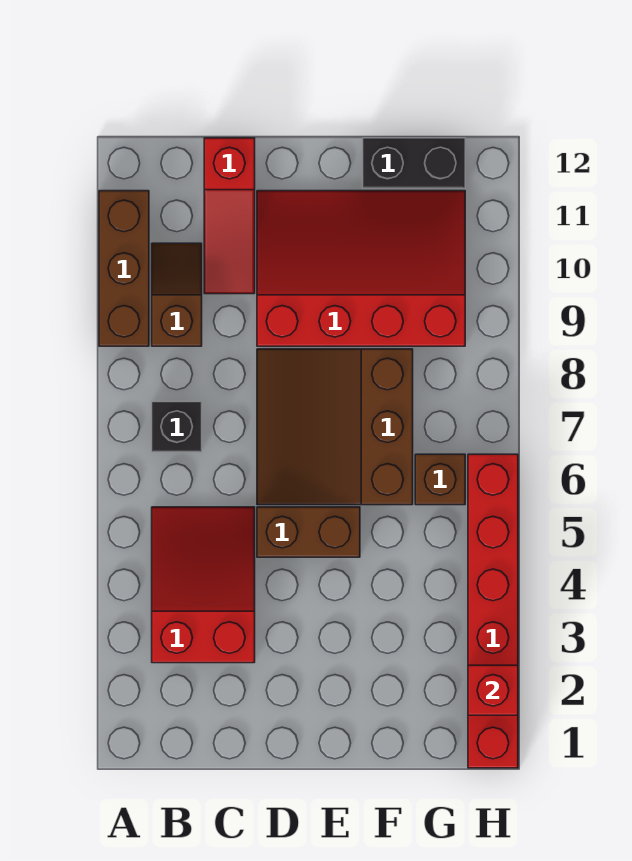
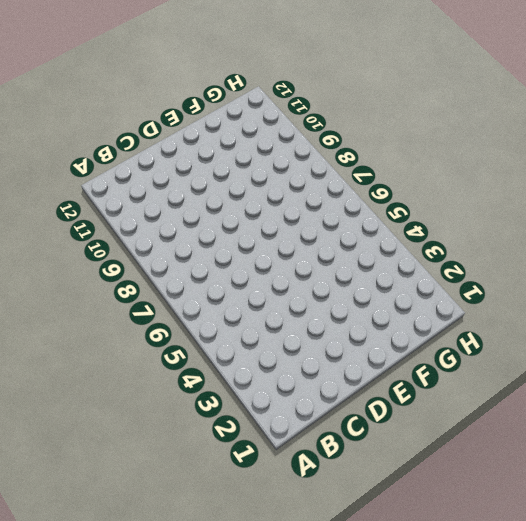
none -> brown brick A9:A11 level 1
none -> red slope B3:C5 level 1 top 3
none -> black brick B7 level 1

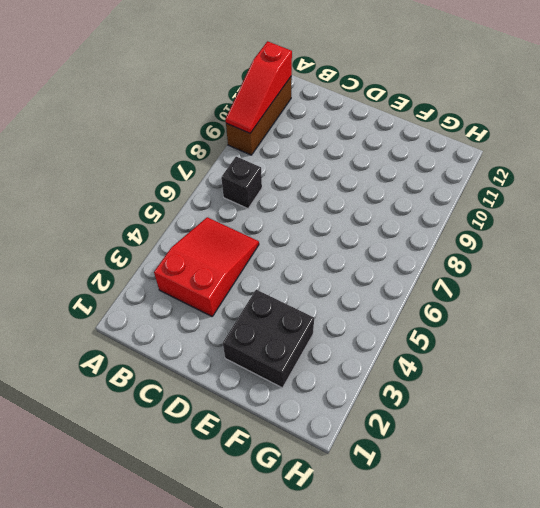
red slope A9:A11 level 2 top 11 -> red slope C10:C12 level 1 top 12
black brick E2:F3 level 1 -> none
none -> brown slope B9:B10 level 1 top 9
none -> brown brick D5:E5 level 1
none -> brown slope D6:F8 level 1 top F

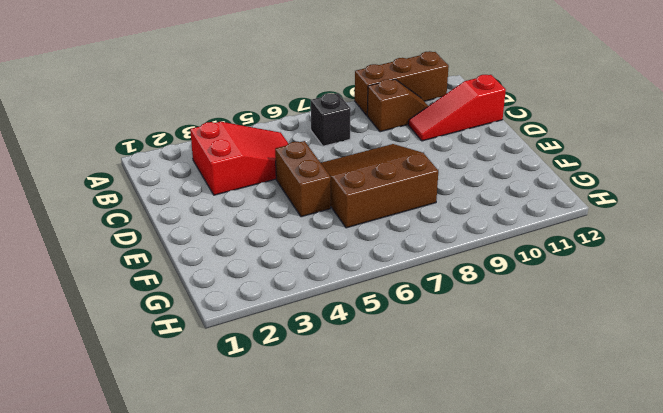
none -> red slope D9:G11 level 1 top 9
none -> black brick F12:G12 level 1
none -> brown brick G6 level 1

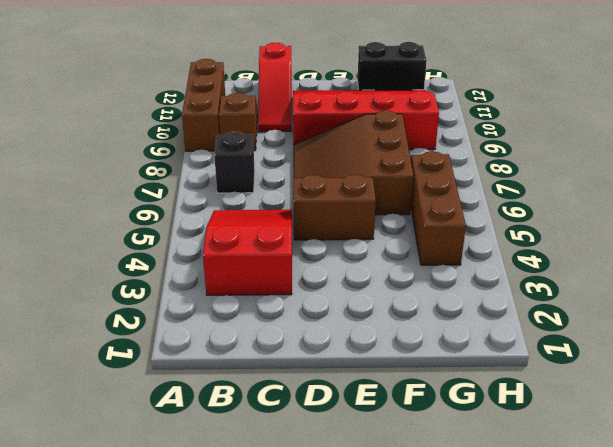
brown brick G4:G6 level 1 -> brown brick G6 level 1
none -> red brick H1:H6 level 1
none -> red brick H2 level 2

